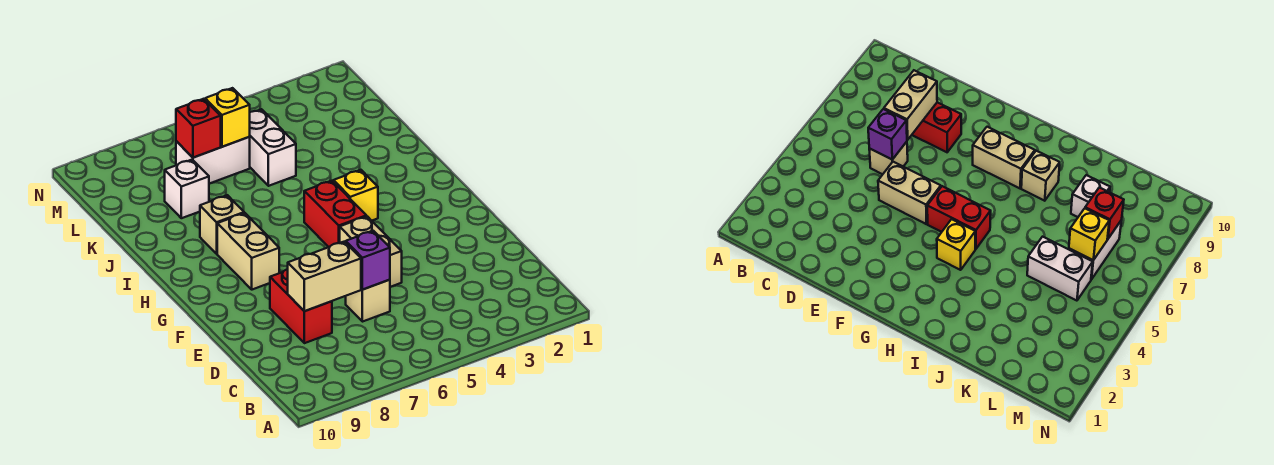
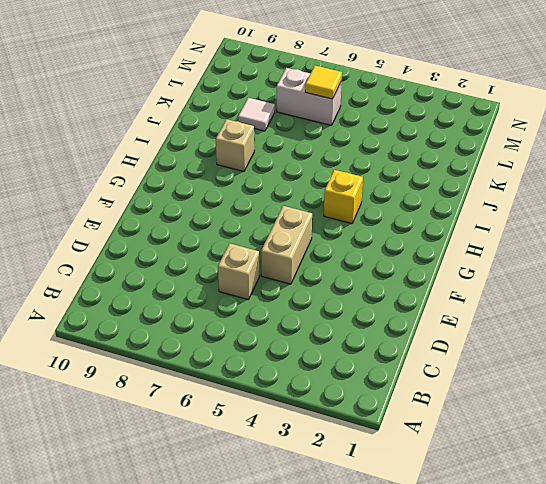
white tile K8 level 1 -> white brick K8 level 1
yellow tile L6 level 2 -> yellow brick L6 level 2
none -> red brick D8:E8 level 1
none -> red brick G5:H5 level 1
none -> tan brick G8:H8 level 1

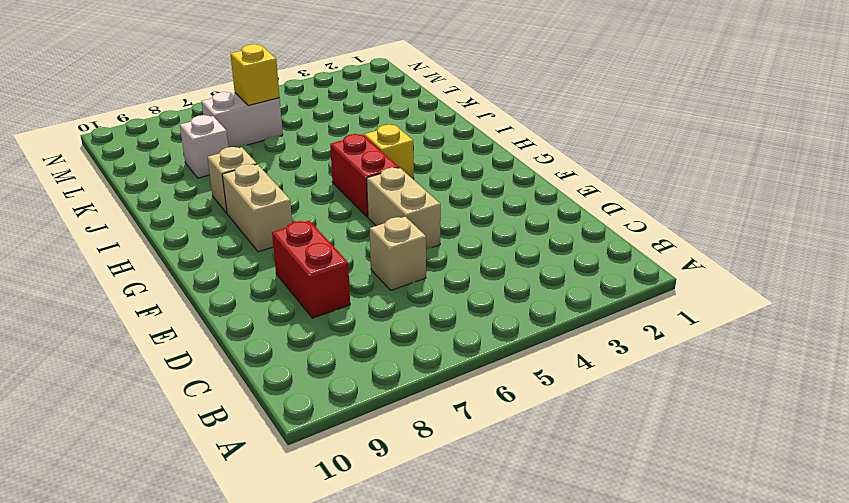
none -> white brick K5:L5 level 1
none -> purple brick D6 level 2
none -> tan brick D7:D8 level 2

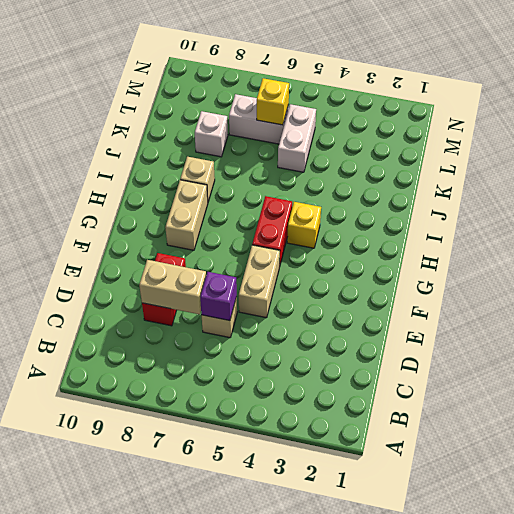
none -> red brick L7 level 2

